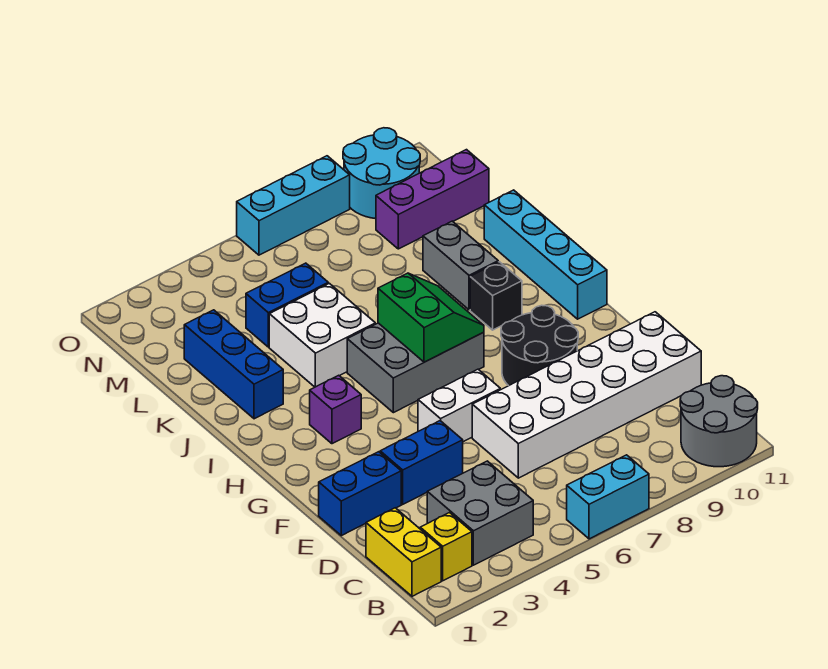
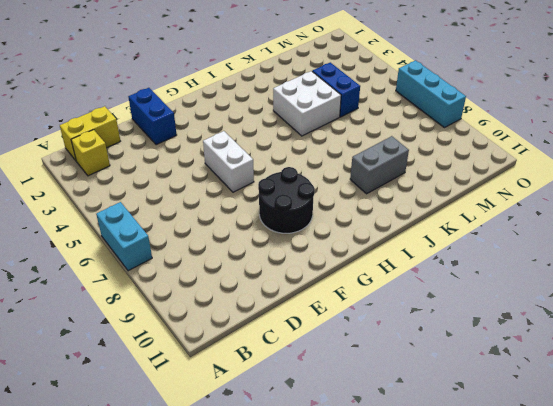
none -> grey round brick A10:B11 level 1
none -> grey brick B3:C4 level 1
none -> white brick D6:E11 level 1

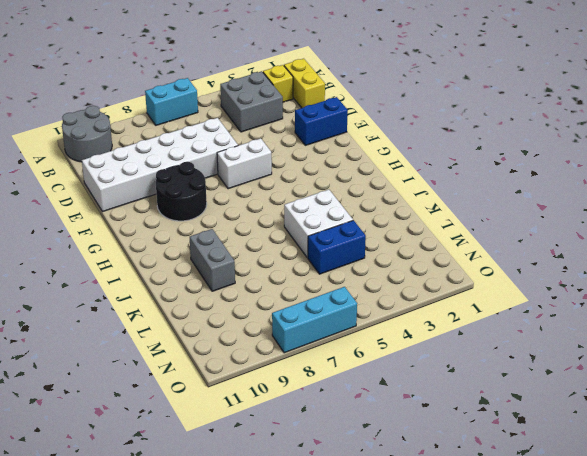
none -> blue brick E3:E4 level 1
none -> purple brick H3 level 1
none -> grey brick H5:I7 level 1

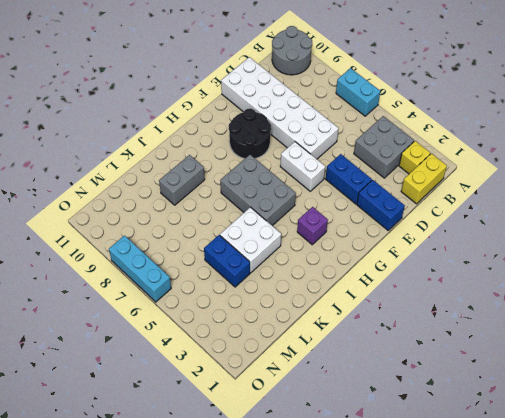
none -> cyan brick H11:K11 level 1
none -> black brick I9 level 1
none -> blue brick J2:L2 level 1

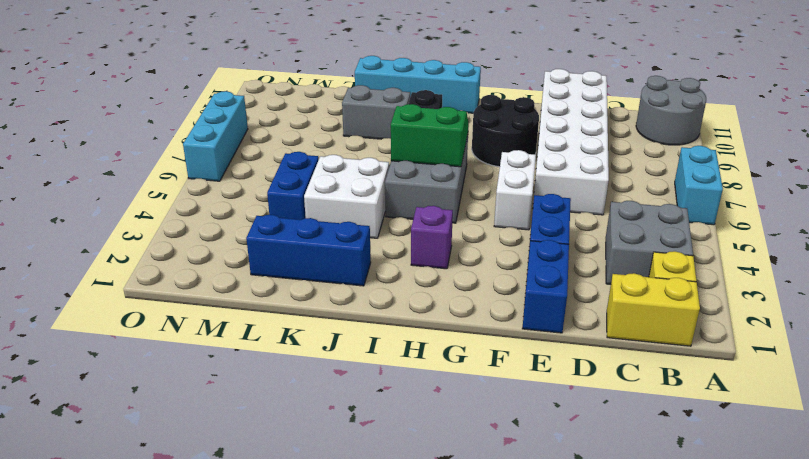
none -> purple brick M9:M11 level 1
none -> cyan round brick N9:O10 level 1

